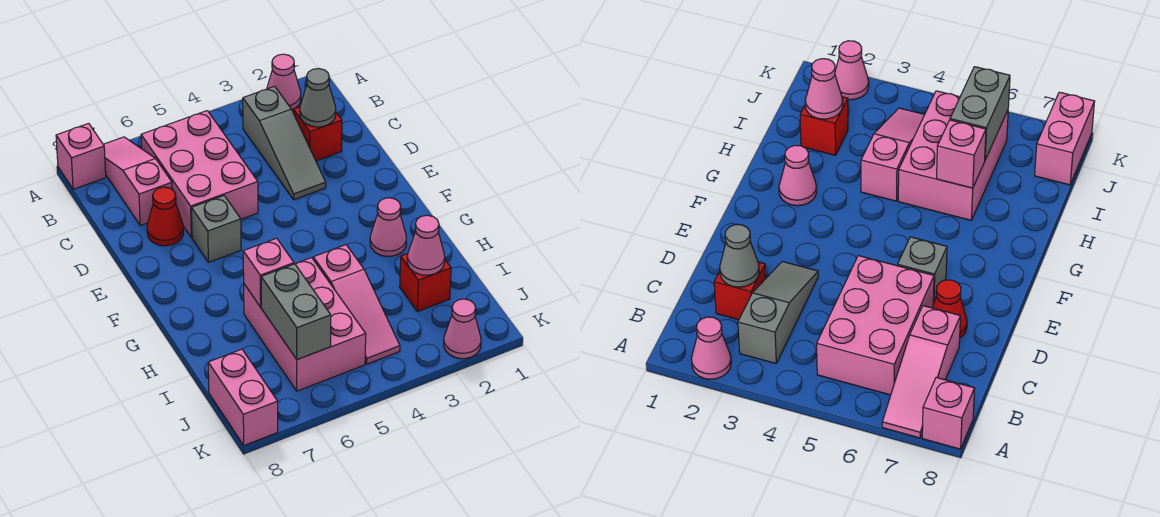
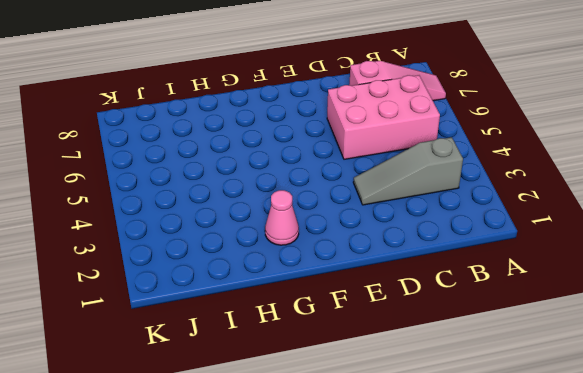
none -> pink cone A2 level 1
none -> pink brick A8 level 1
none -> red brick C2 level 1

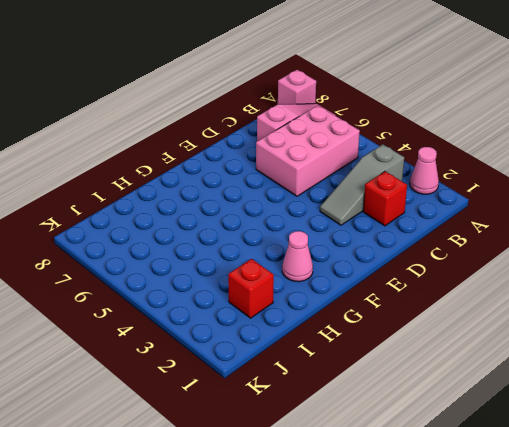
none -> red cone D7 level 1
none -> grey brick E6 level 1
none -> pink slope H4:J4 level 1 top H

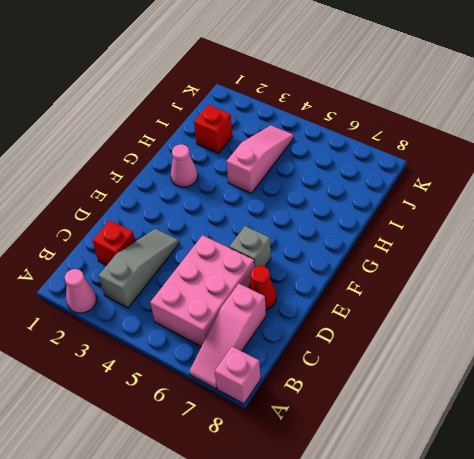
none -> pink brick H5:J6 level 1
none -> pink brick J8:K8 level 1
none -> pink cone K2 level 1

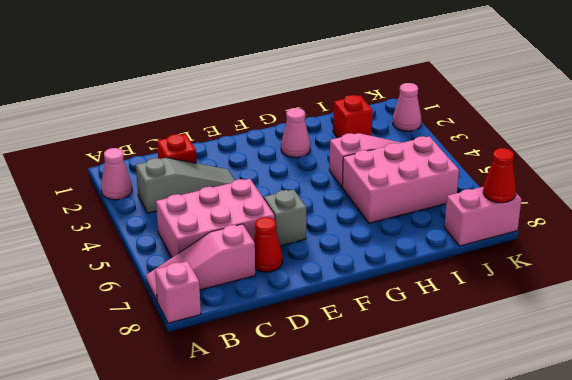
red cone K8 level 2 -> none
none -> grey cone C2 level 2
none -> pink brick H6 level 2
none -> pink cone I2 level 2

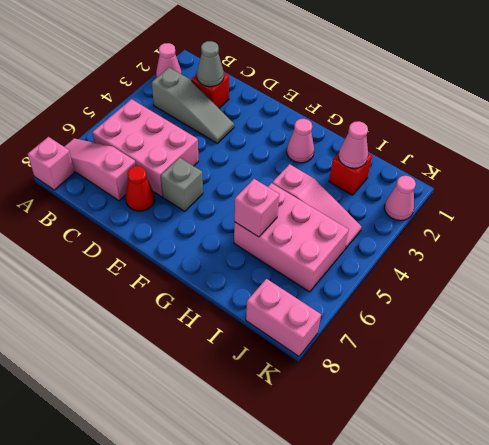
none -> grey brick I6:J6 level 2

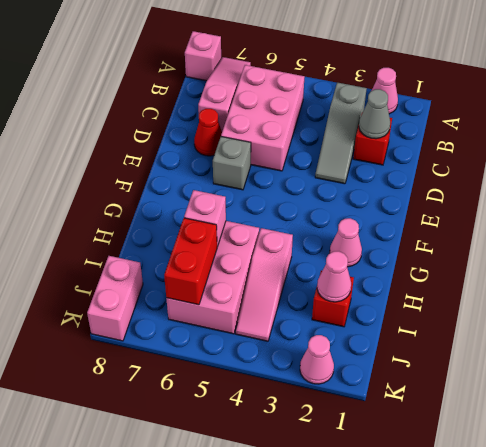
red brick I6:J6 level 2 -> grey brick I6:J6 level 2

